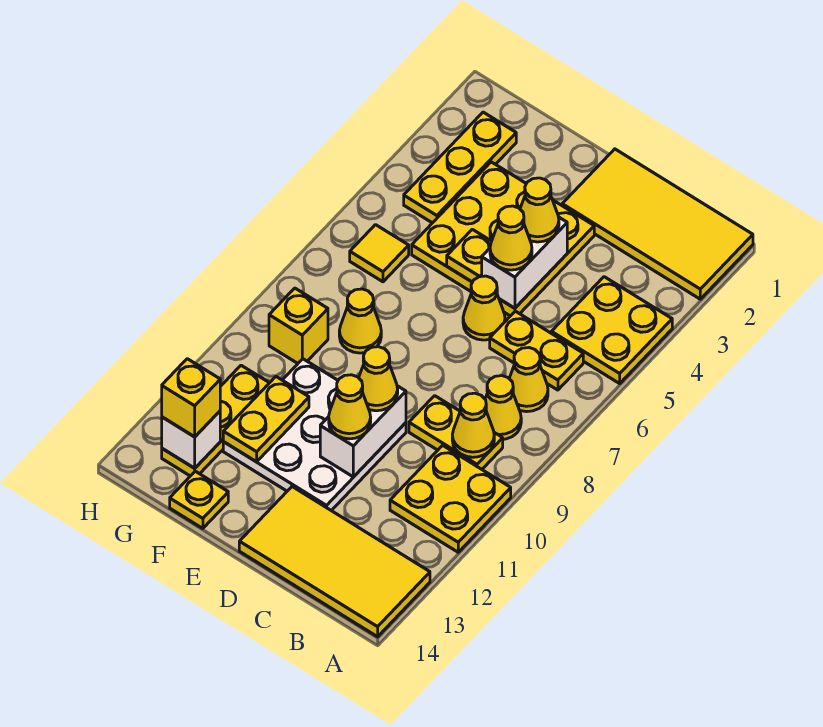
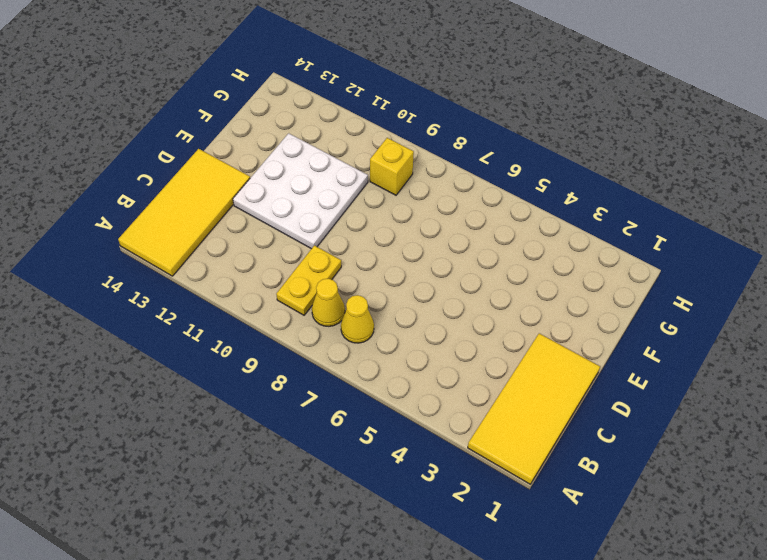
none -> yellow plate A4:B5 level 1
none -> yellow plate A10:B11 level 1
none -> yellow plate B6:C6 level 1

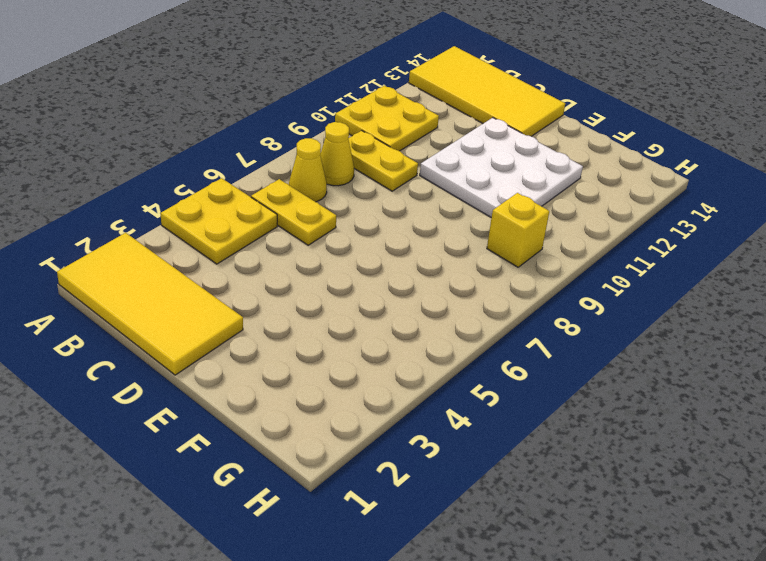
none -> yellow plate D3:F5 level 1
none -> yellow cone D6 level 1
none -> yellow cone F8 level 1

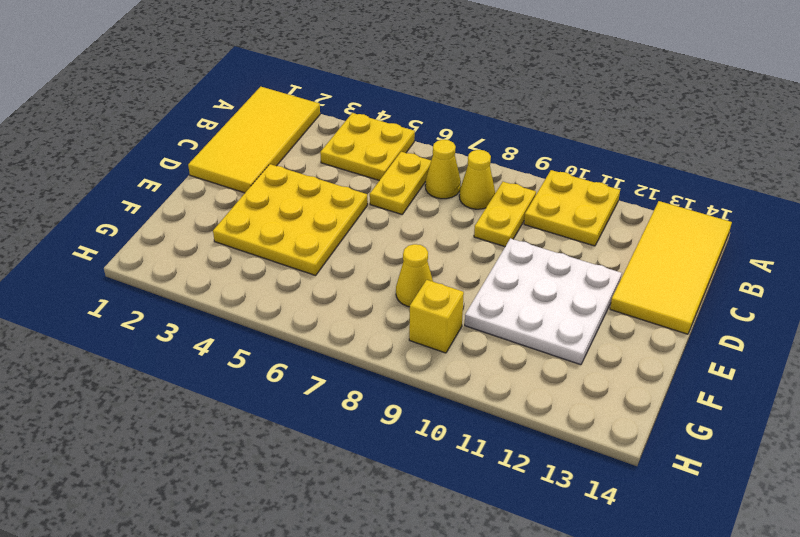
none -> yellow cone D6 level 1
none -> yellow plate F14 level 1
none -> yellow plate G2:G4 level 1

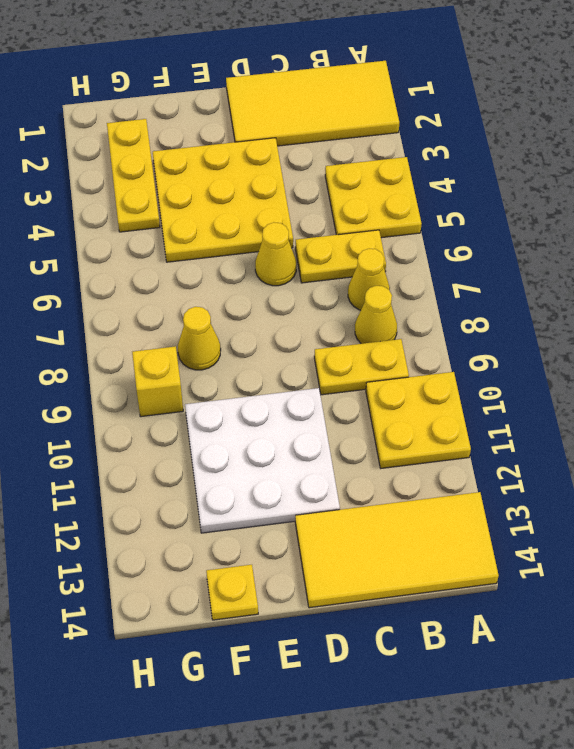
none -> yellow tile G6 level 1
none -> yellow plate G11:G13 level 1
none -> yellow cone B9 level 2

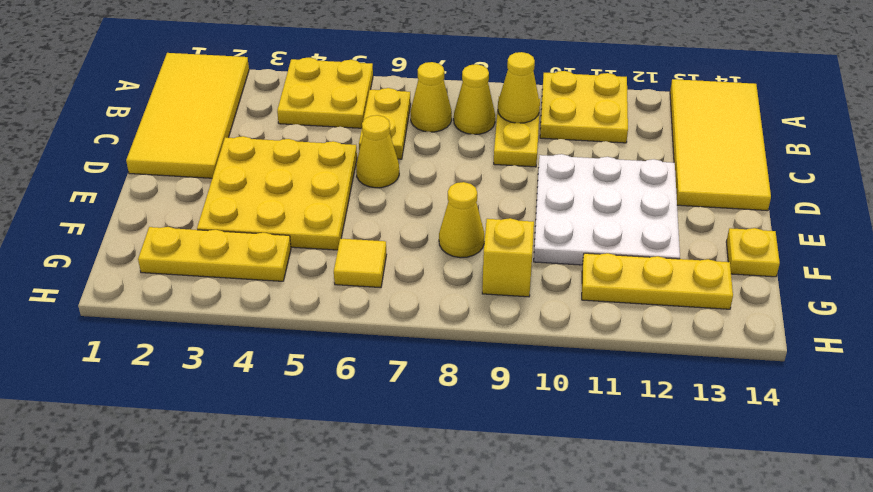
none -> white brick D4:D5 level 2
none -> white brick D10:D11 level 2
none -> yellow plate E5 level 2

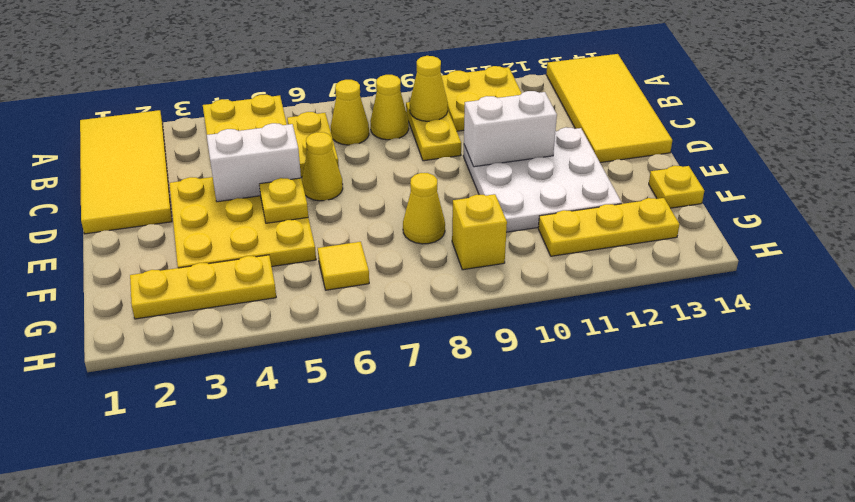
none -> yellow plate F11:F12 level 2
none -> white brick G13 level 2
none -> yellow cone D4 level 3

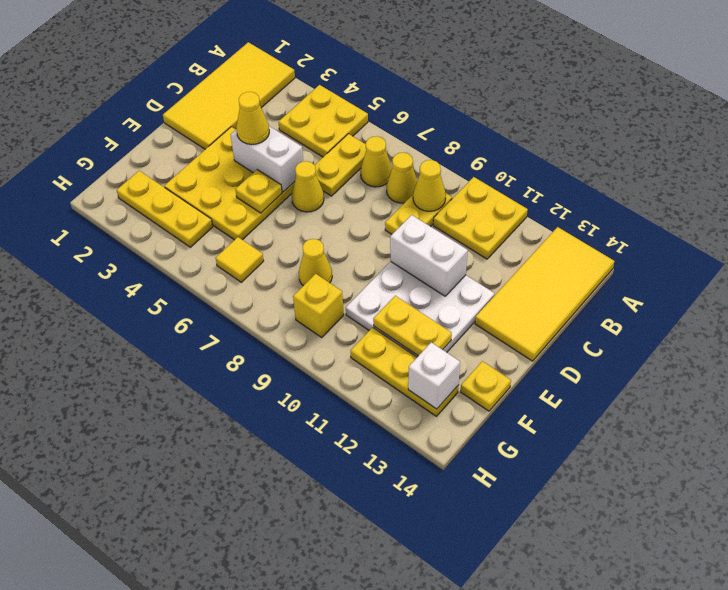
none -> yellow cone D5 level 3
none -> yellow cone D10 level 3
none -> yellow cone D11 level 3

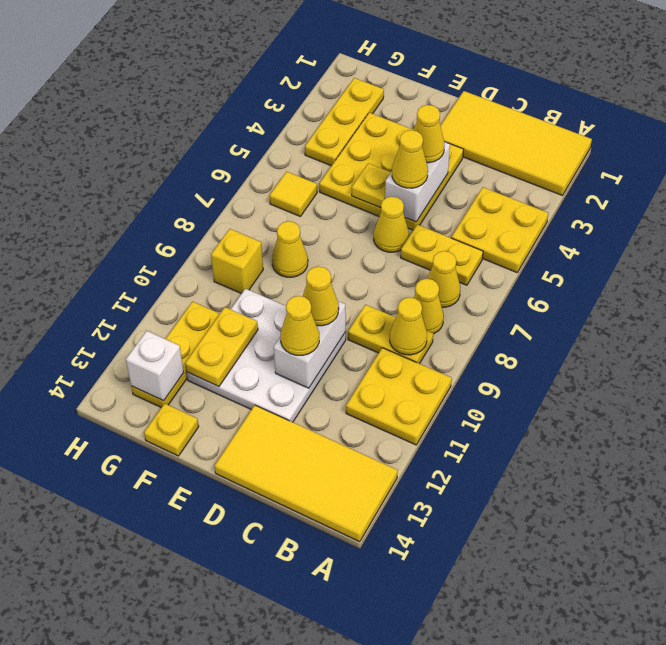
none -> yellow brick G13 level 3

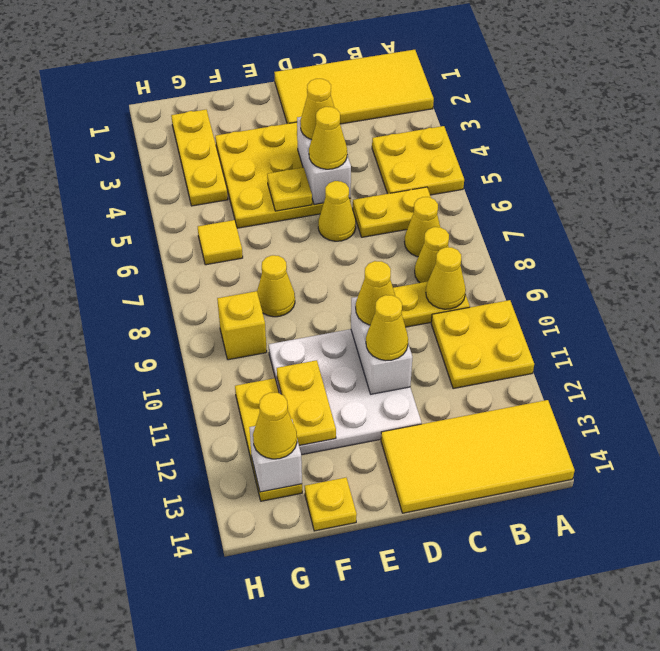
yellow cone G13 level 3 -> yellow brick G13 level 3

